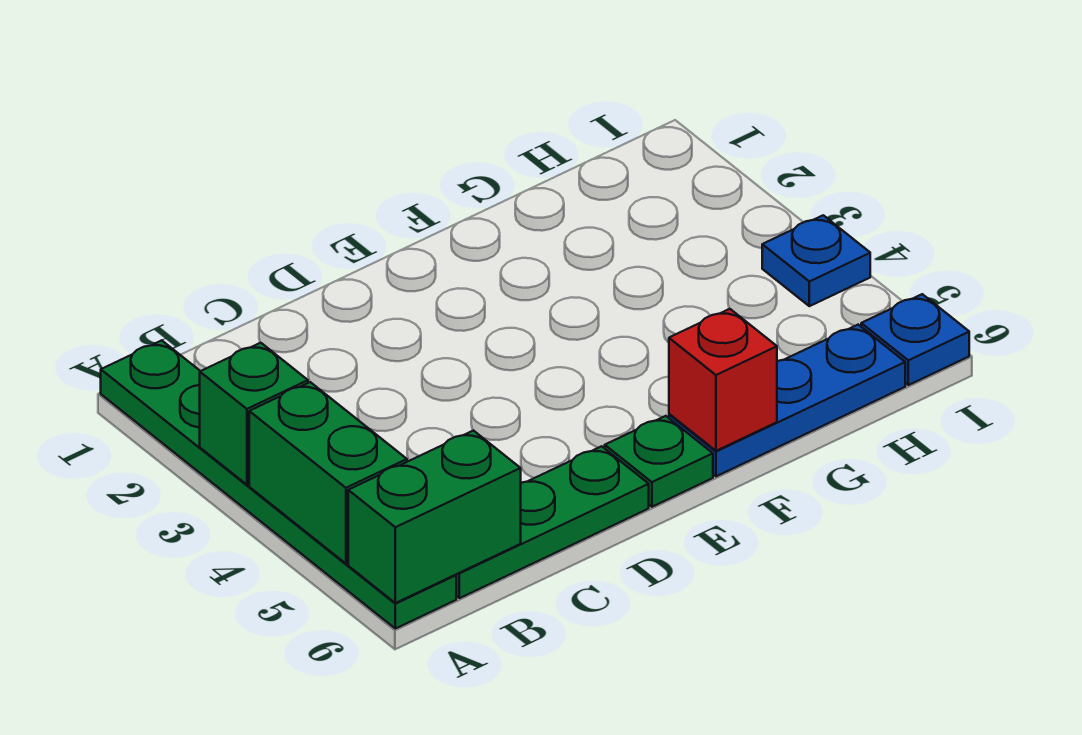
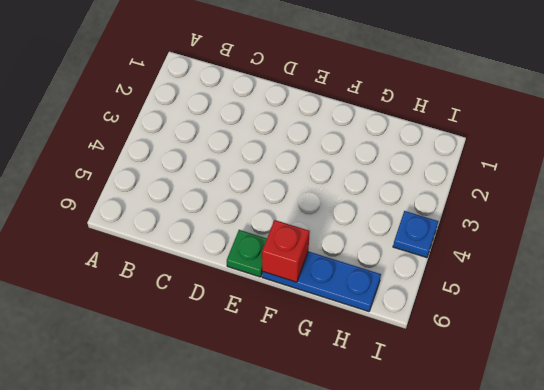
none -> green plate A1:A6 level 1
none -> green plate B6:D6 level 1

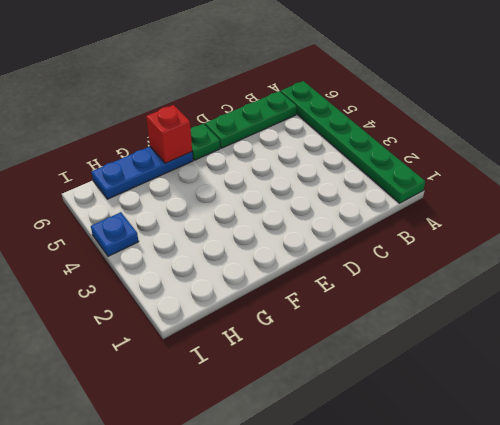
none -> blue plate I6 level 1
none -> green brick A3 level 2

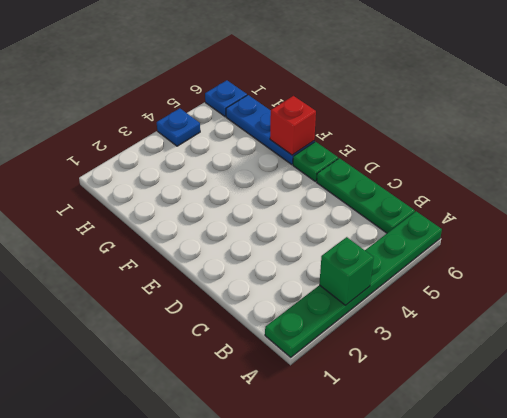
none -> green brick A4:A5 level 2
none -> green brick A6:B6 level 2

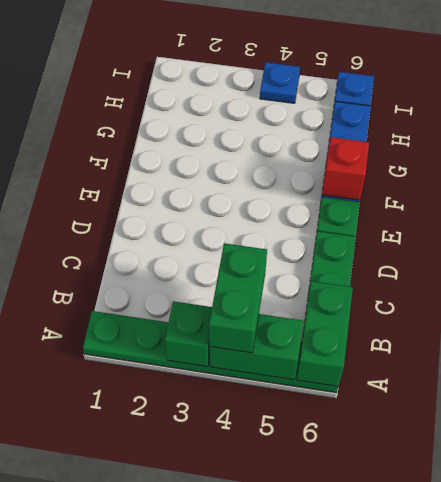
green brick A4:B4 level 3 -> none

